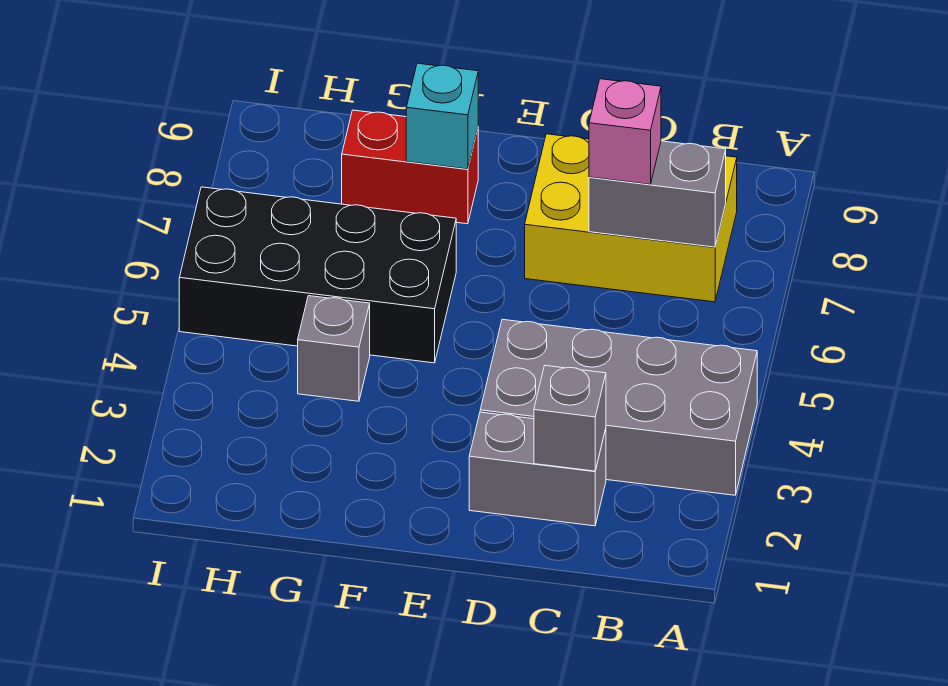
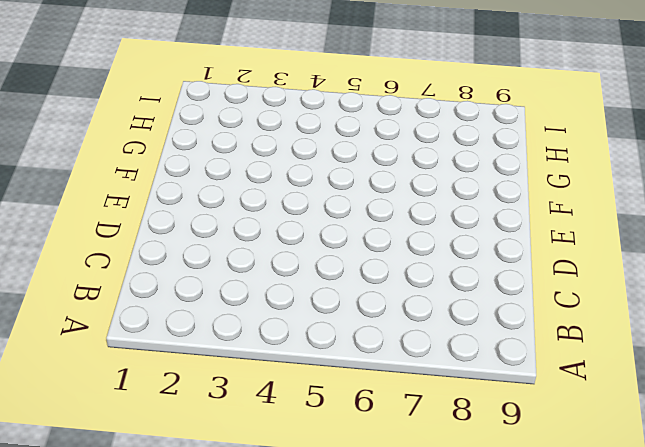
none -> grey brick A3:D4 level 1
none -> yellow brick B7:D8 level 1

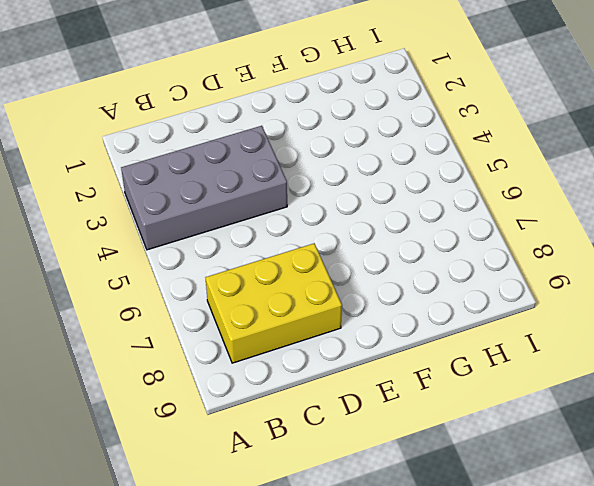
none -> grey brick C2:D2 level 1
none -> black brick F5:I6 level 1

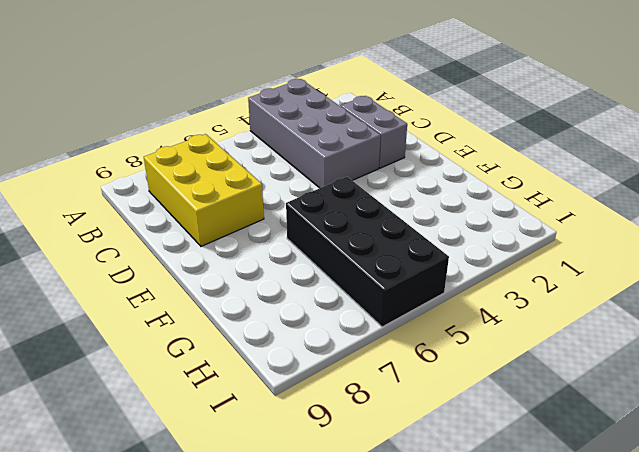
none -> red brick F8:G8 level 1
none -> grey brick G4 level 1

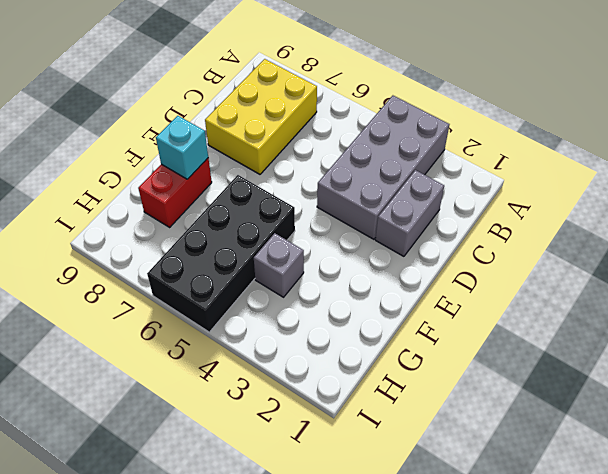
none -> grey brick B7:C7 level 2
none -> grey brick C2 level 2

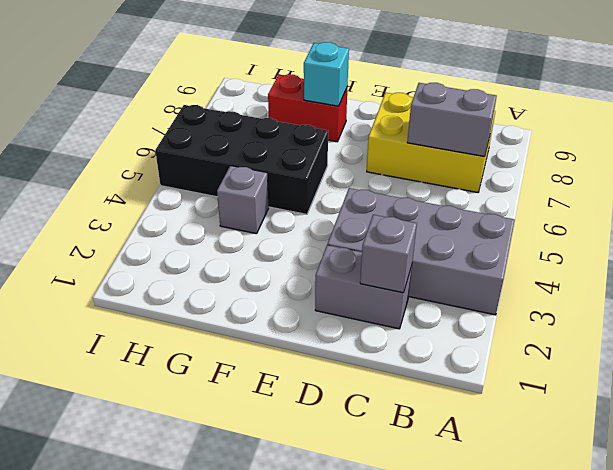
none -> pink brick C7 level 3

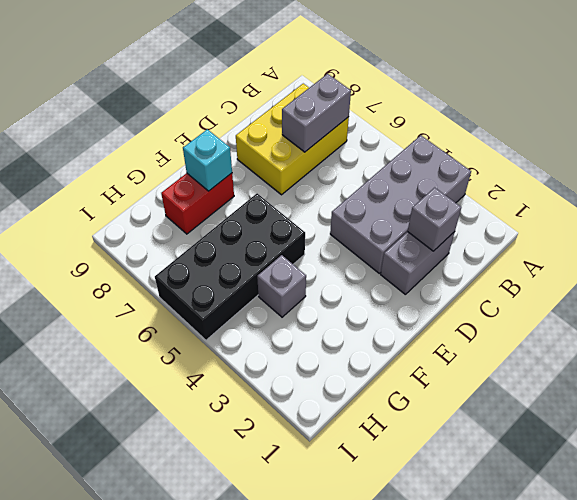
none -> pink brick C7 level 3

